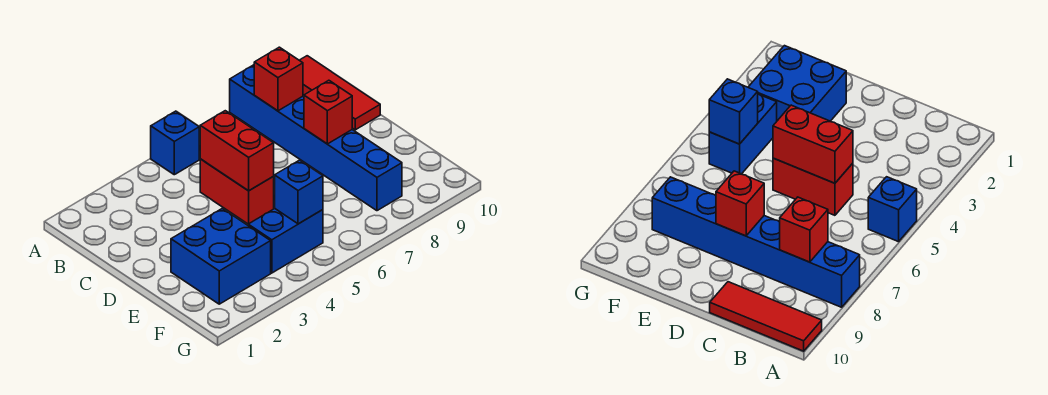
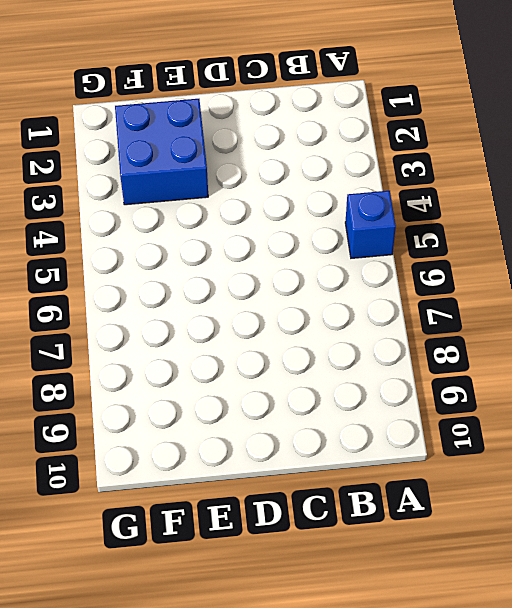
none -> blue brick A8:F8 level 1
none -> red tile A10:C10 level 1

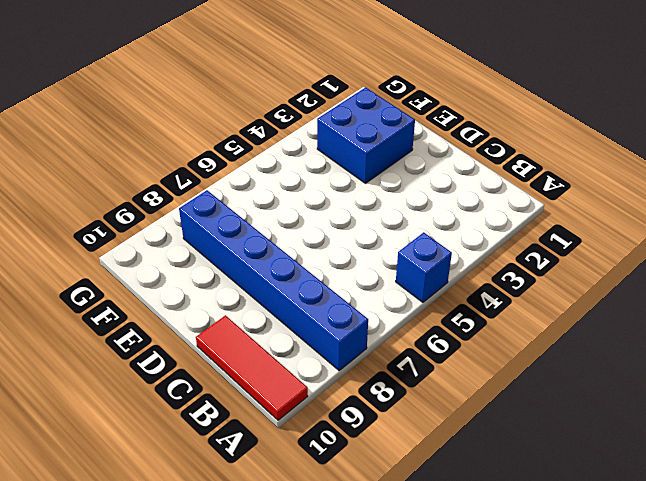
none -> red brick C5:D5 level 1
none -> blue brick F4:F5 level 1

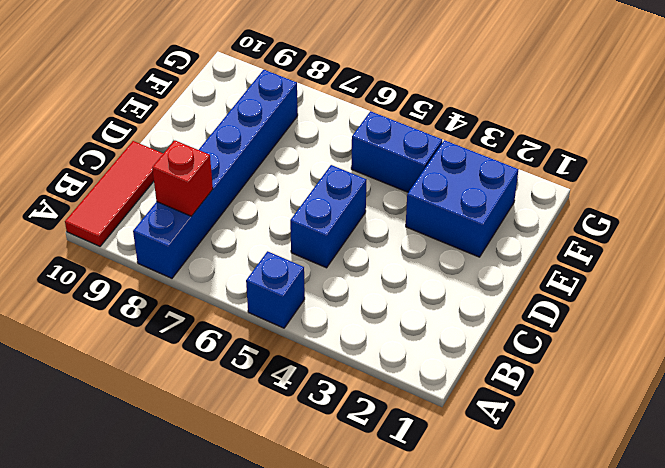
blue brick C5:D5 level 1 -> red brick C5:D5 level 1
none -> red brick C5:D5 level 2
none -> red brick D8 level 2

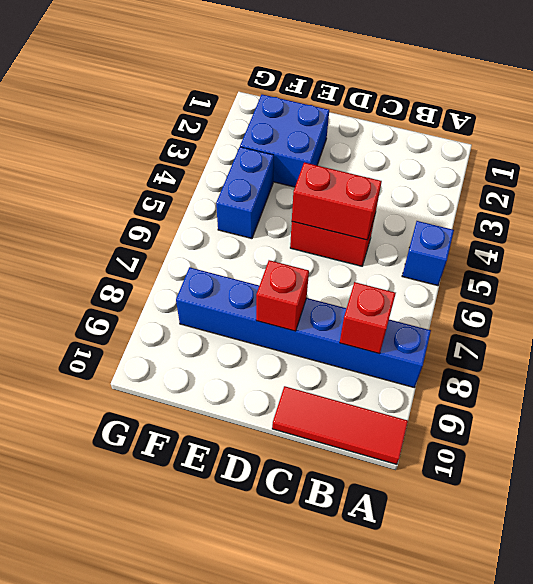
none -> blue brick F5 level 2

